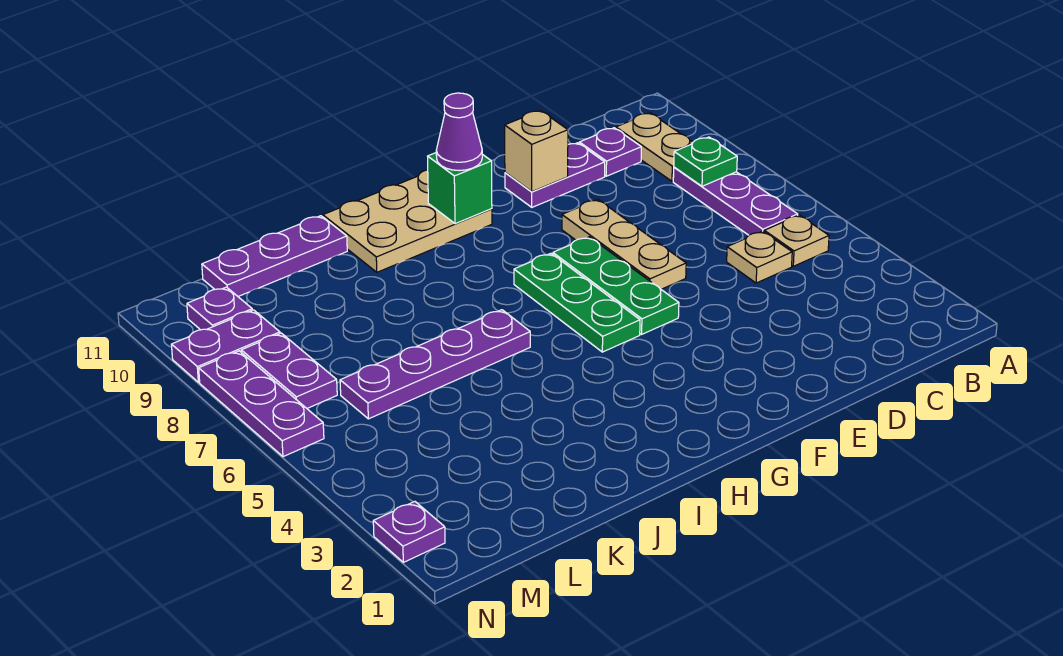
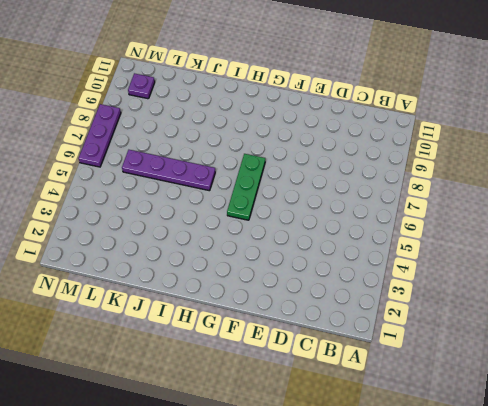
none -> tan plate B5 level 1
none -> purple plate B6:B8 level 1
none -> tan plate B9:B10 level 1

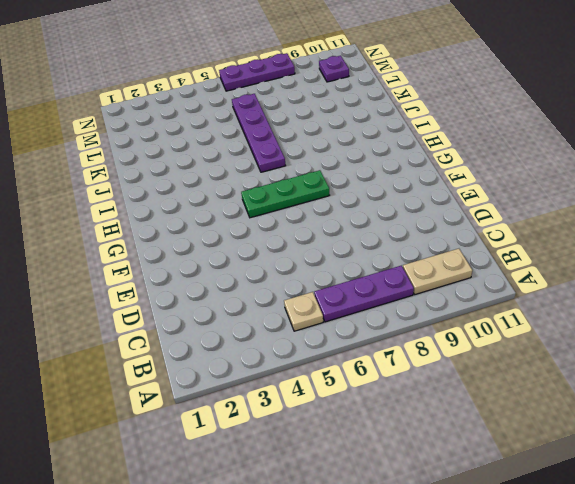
none -> tan plate C5 level 1
none -> purple plate C10 level 1
none -> purple plate D10:E10 level 1

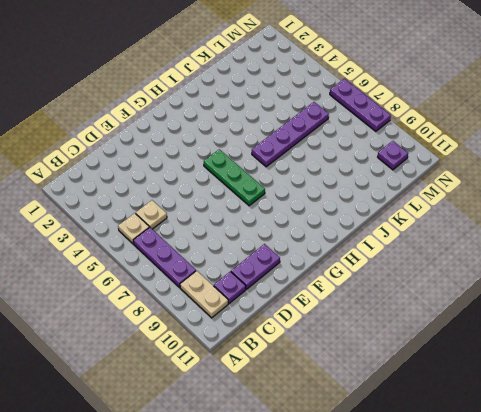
none -> tan plate E6:E8 level 1
none -> green plate F5:F7 level 1
none -> tan plate G10:I11 level 1

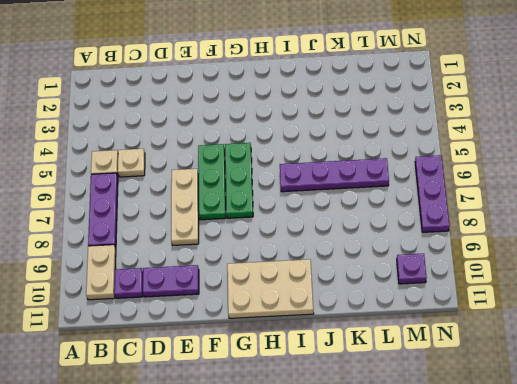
none -> purple plate J11:L11 level 1
none -> purple plate M7:M8 level 1
none -> purple plate M9:N9 level 1

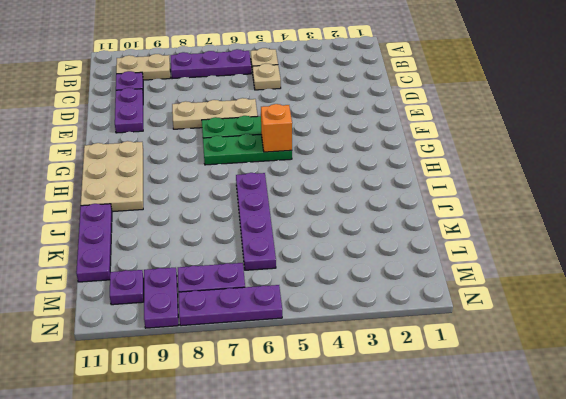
orange brick G5 level 2 -> none
none -> purple plate N2 level 1
none -> green plate B8 level 2
none -> tan brick E10 level 2

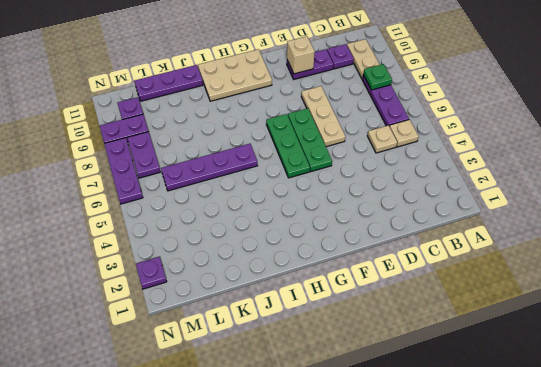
none -> green brick G10 level 2
none -> purple cone G10 level 3

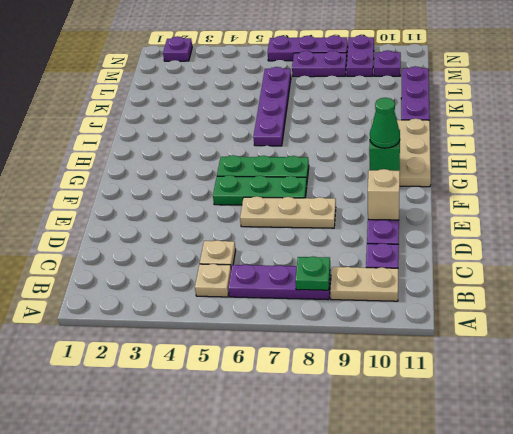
green cone G10 level 3 -> purple cone G10 level 3

